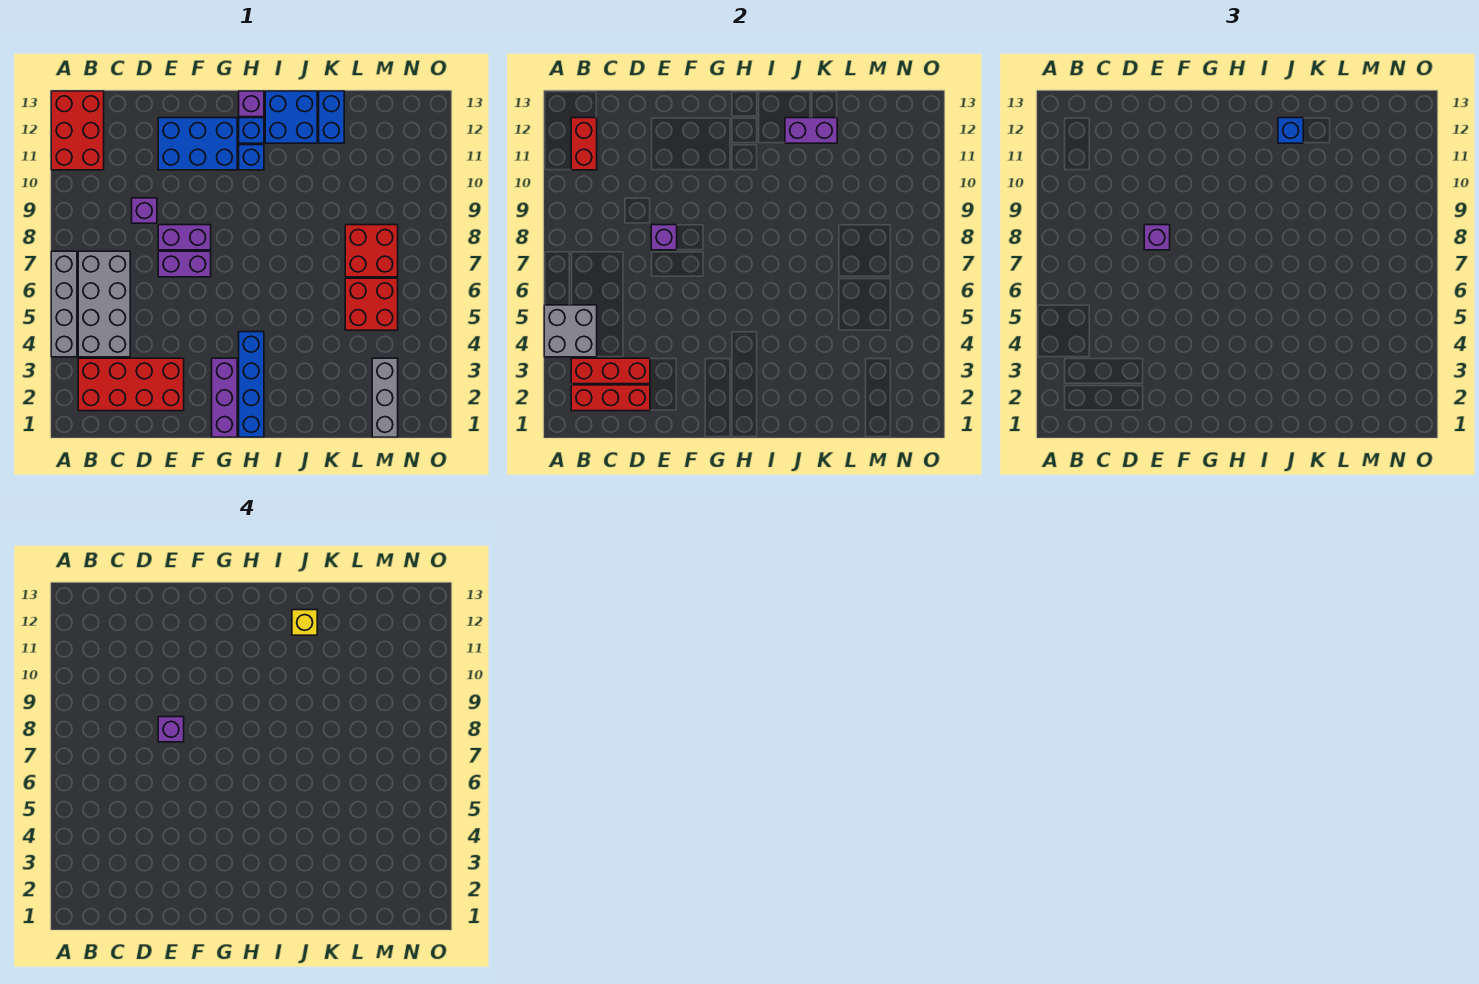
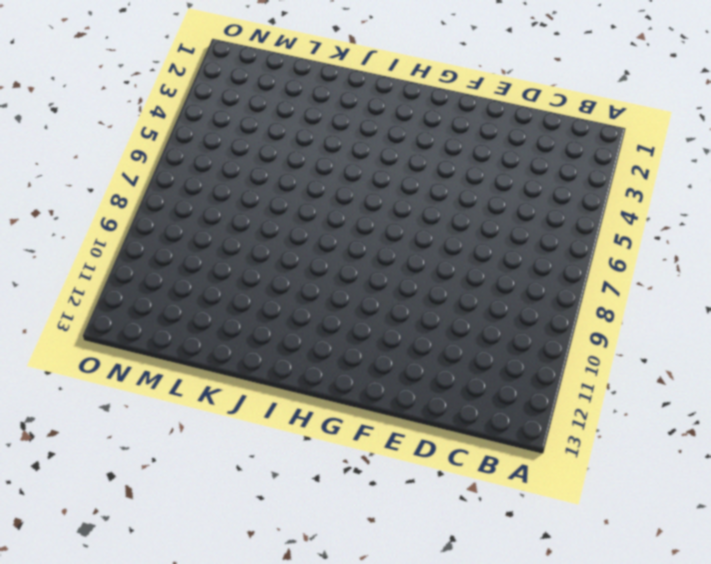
none -> grey brick A4:A7 level 1
none -> red brick A11:B13 level 1
none -> red brick B2:E3 level 1

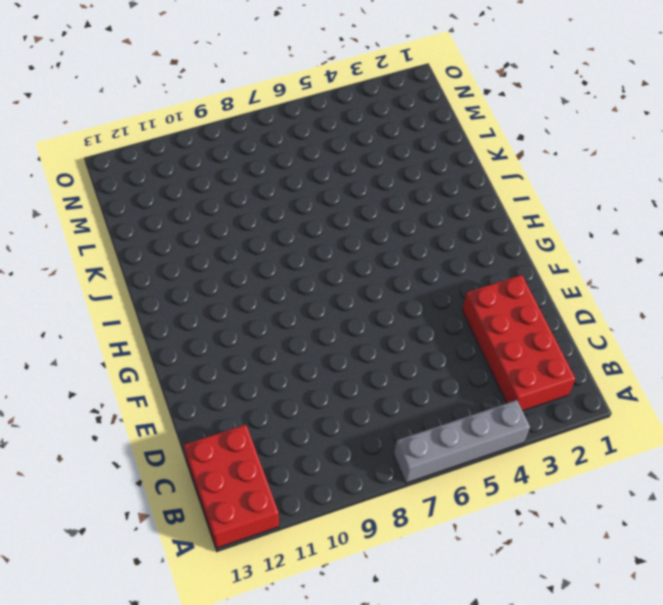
red brick A12:C13 level 1 -> red brick A11:B13 level 1
none -> grey brick B4:C7 level 1
none -> purple brick D9 level 1
none -> purple brick E7:F7 level 1

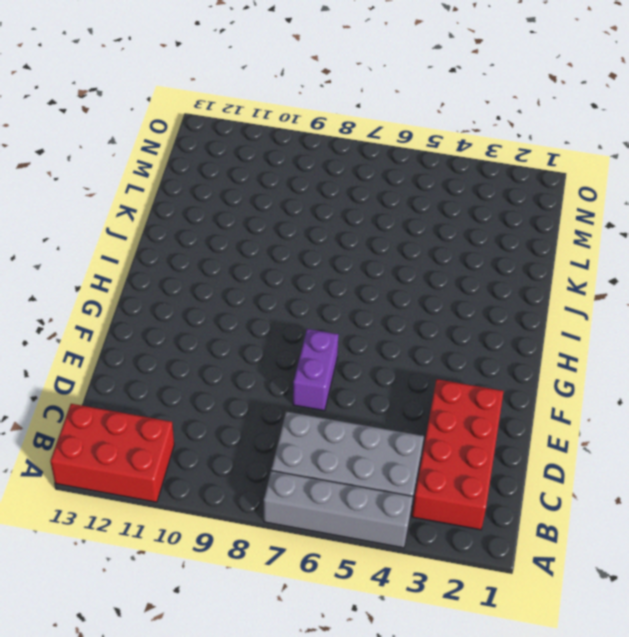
none -> purple brick D9 level 1
none -> purple brick E8:F8 level 1
none -> blue brick E11:G12 level 1

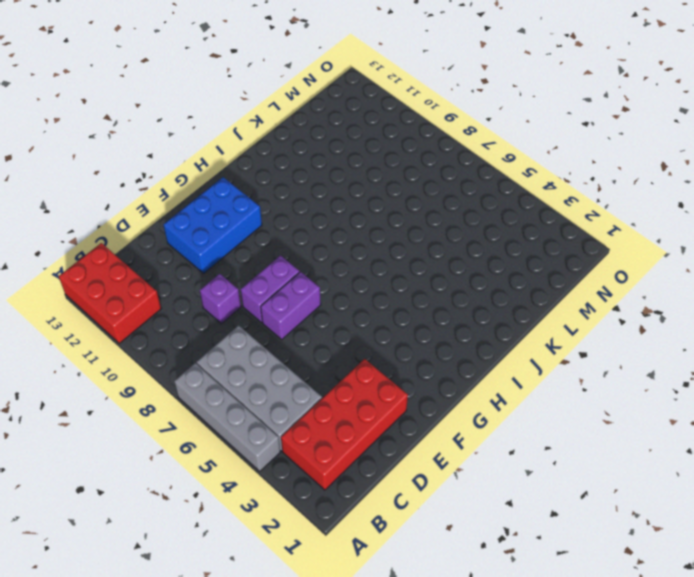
none -> purple brick G1:G3 level 1
none -> blue brick H1:H4 level 1
none -> blue brick H11 level 1

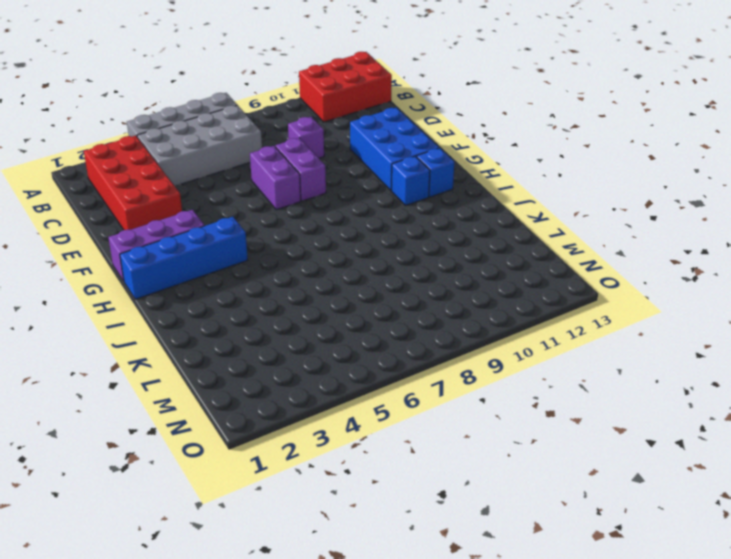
none -> purple brick H13 level 1
none -> blue brick I12:J13 level 1
none -> blue brick K12:K13 level 1

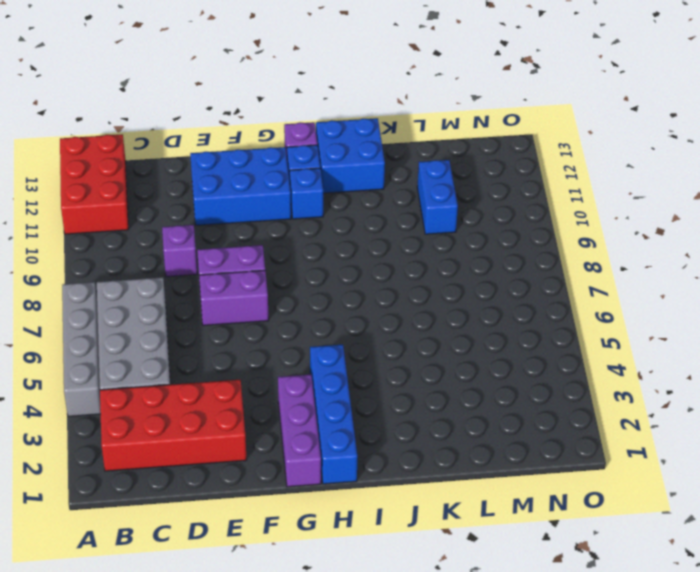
blue brick L10:L11 level 1 -> blue brick K12:K13 level 1
none -> red brick L5:M6 level 1
none -> red brick L7:M8 level 1
none -> grey brick M1:M3 level 1

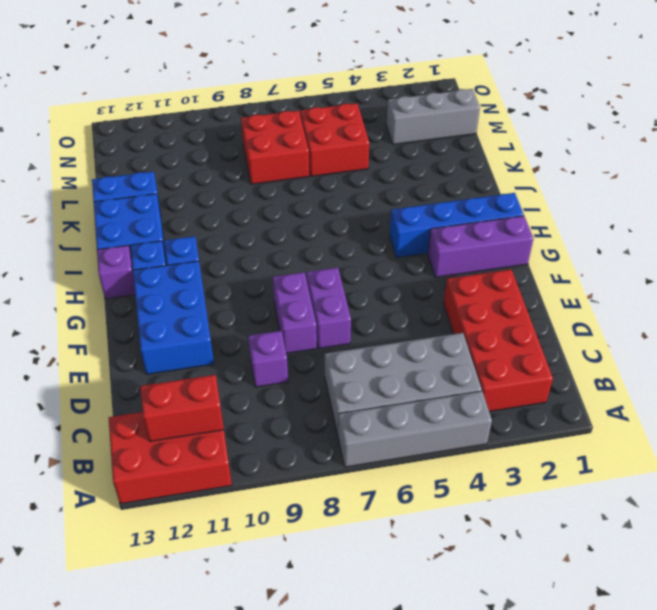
none -> grey brick A4:B5 level 2
none -> red brick B2:D2 level 2
none -> red brick B3:D3 level 2

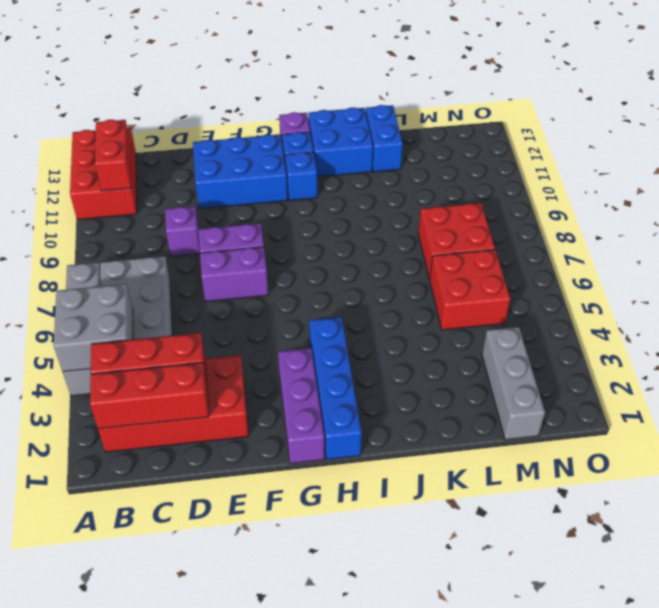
none -> purple brick E8 level 2
none -> purple brick J12:K12 level 2
none -> purple brick E8 level 3

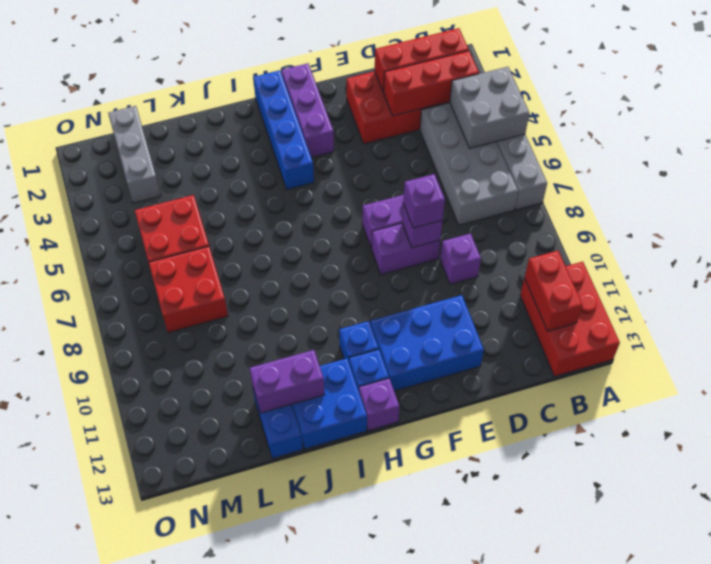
none -> blue brick J12 level 3
none -> purple brick E8 level 4
none -> yellow brick J12 level 4

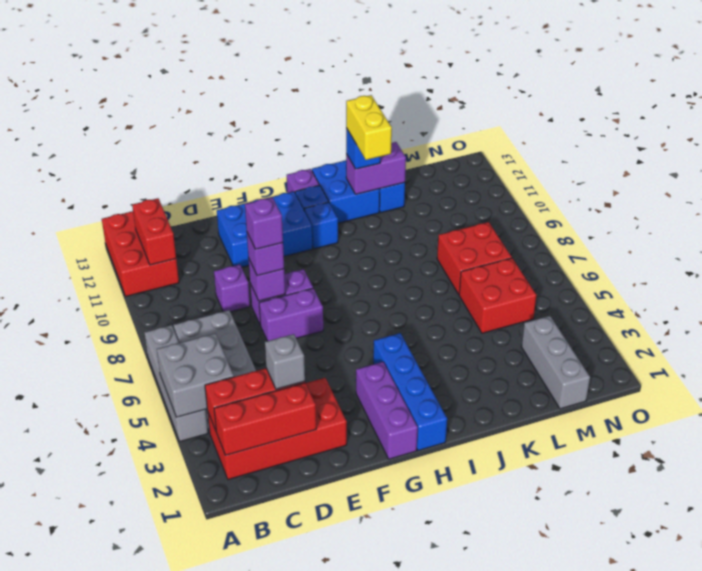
grey brick D3 level 3 -> none
yellow brick J11:J12 level 4 -> yellow brick J12 level 4

